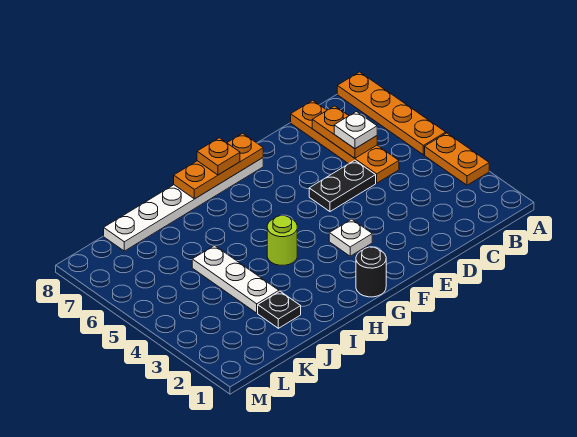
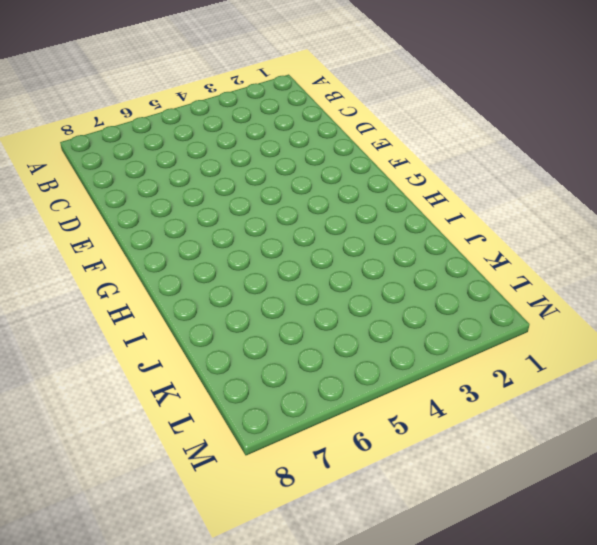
none -> orange plate A3:A4 level 1
none -> orange plate A5:A8 level 1
none -> orange plate C5:C8 level 1

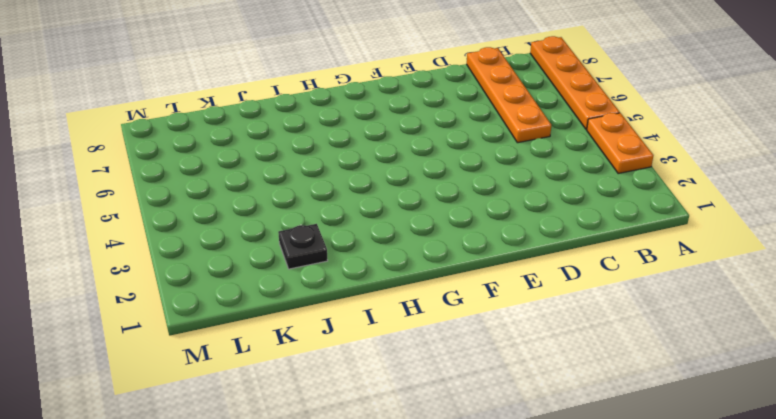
none -> black plate D5:E5 level 1
none -> white plate F3 level 1
none -> white plate F8:K8 level 1

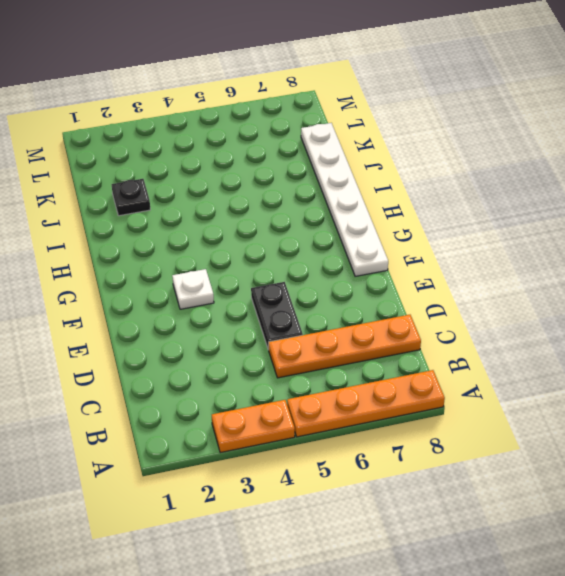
none -> black round brick G1 level 1
none -> lime round brick H4 level 1
none -> white plate J3:J5 level 1

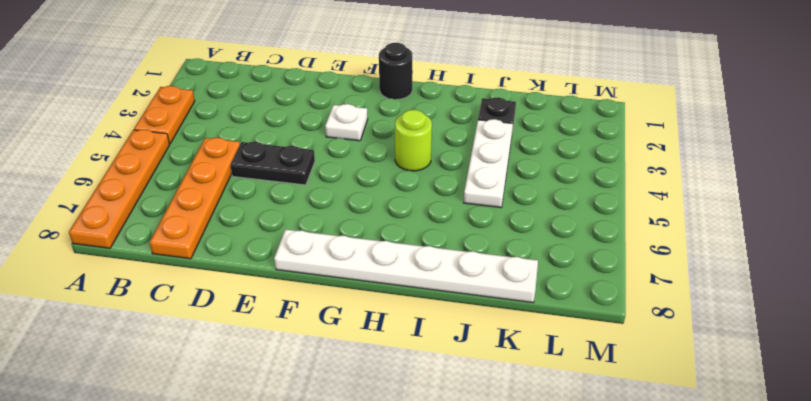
none -> orange plate C6:C7 level 2
none -> orange plate F8:H8 level 2
none -> white plate C6 level 3

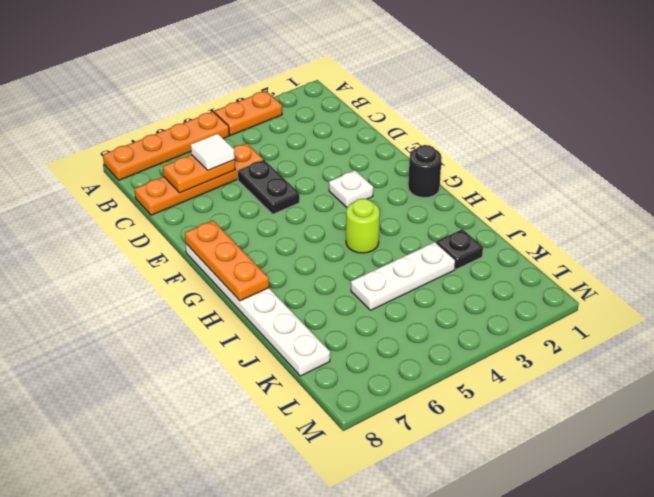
white tile C6 level 3 -> white plate C6 level 3
none -> orange plate G8 level 3

